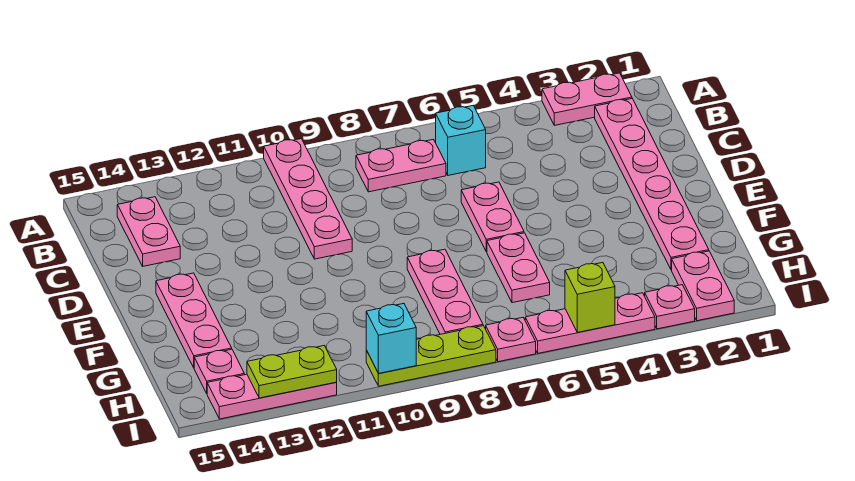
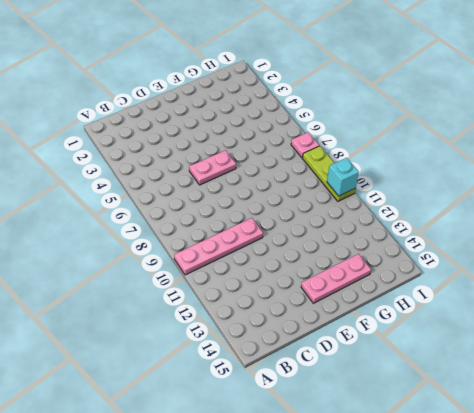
none -> pink plate A2:A3 level 1
none -> pink plate B2:G2 level 1
none -> cyan brick B6 level 1

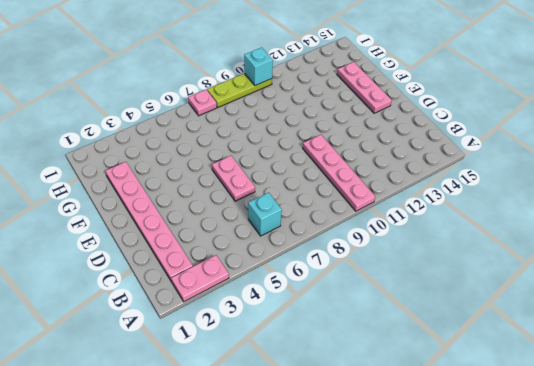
none -> pink plate B7:B8 level 1
none -> pink plate B14:C14 level 1
none -> pink plate F6:G6 level 1

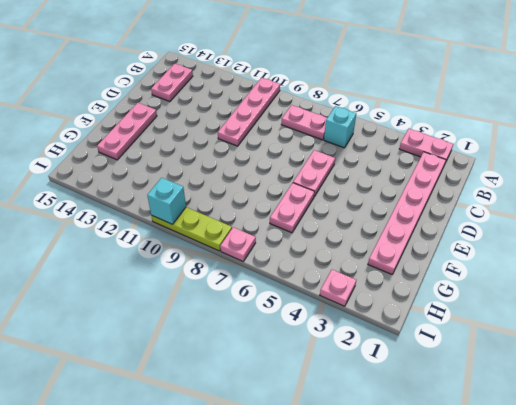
none -> pink plate F8:H8 level 1
none -> pink plate H2:I2 level 1
none -> pink plate H14 level 1

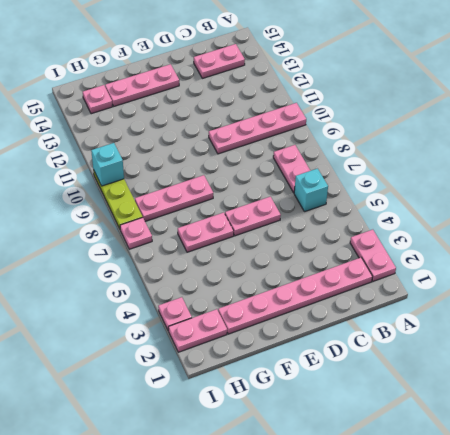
none -> pink plate I4:I6 level 1
none -> pink plate I12:I14 level 1
none -> lime brick I5 level 2

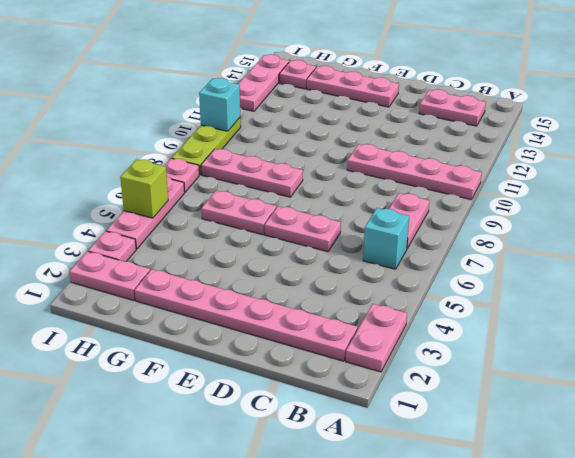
none -> lime plate I12:I13 level 2

